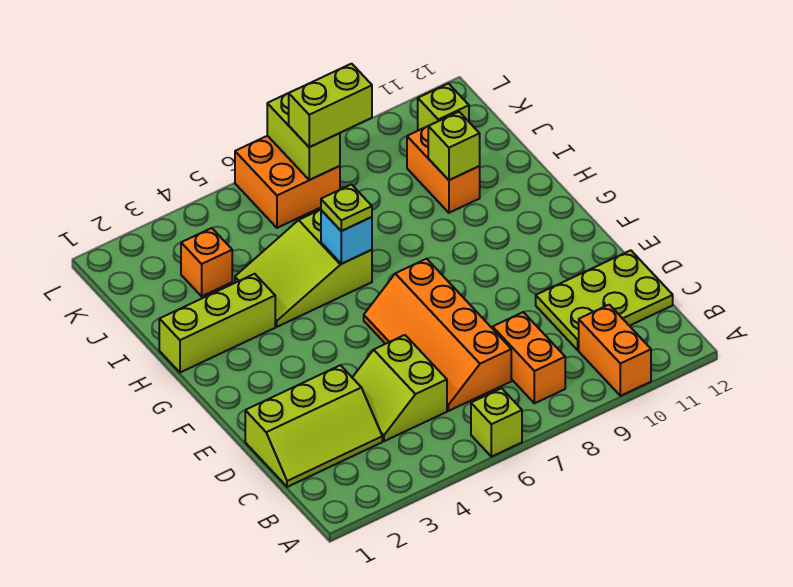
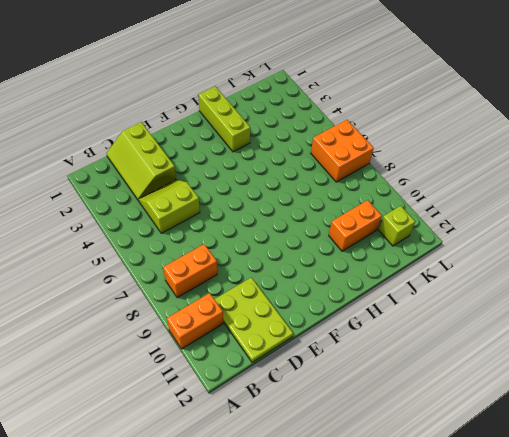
none -> lime brick A6 level 1
none -> orange slope C6:F7 level 1 top 7
none -> lime slope H4:I6 level 1 top 6

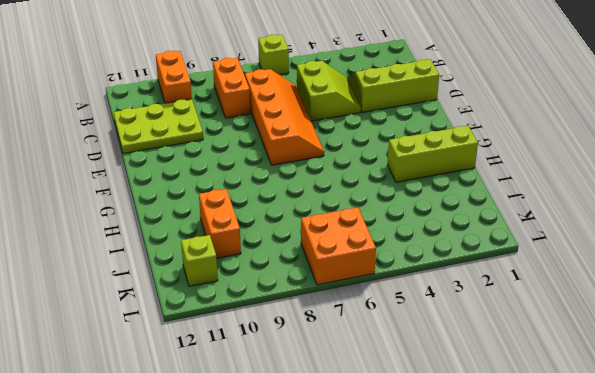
none -> lime slope H4:I6 level 1 top 6
none -> orange brick J3 level 1
none -> cyan brick H6 level 2

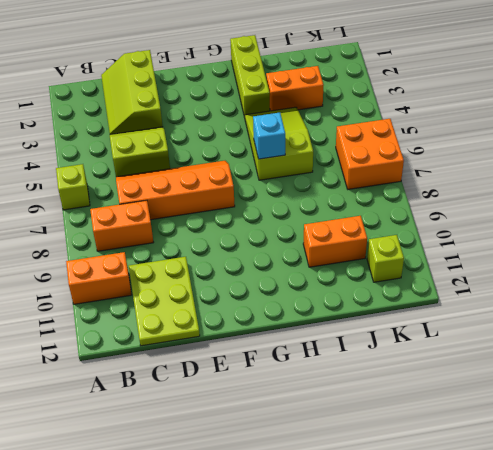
orange brick I3:J3 level 1 -> orange brick J3 level 1
none -> lime brick I10 level 2
none -> lime brick K7:L7 level 2
none -> lime plate H6 level 3

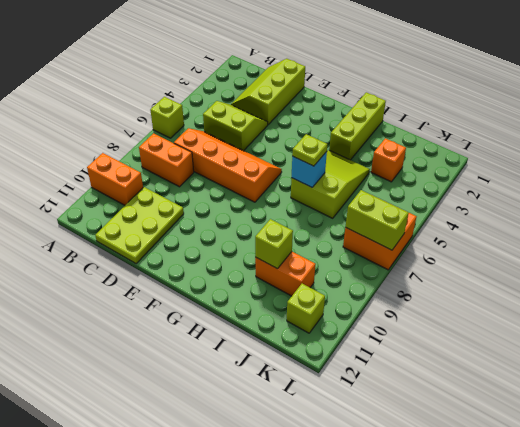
none -> lime brick K7:K8 level 3

